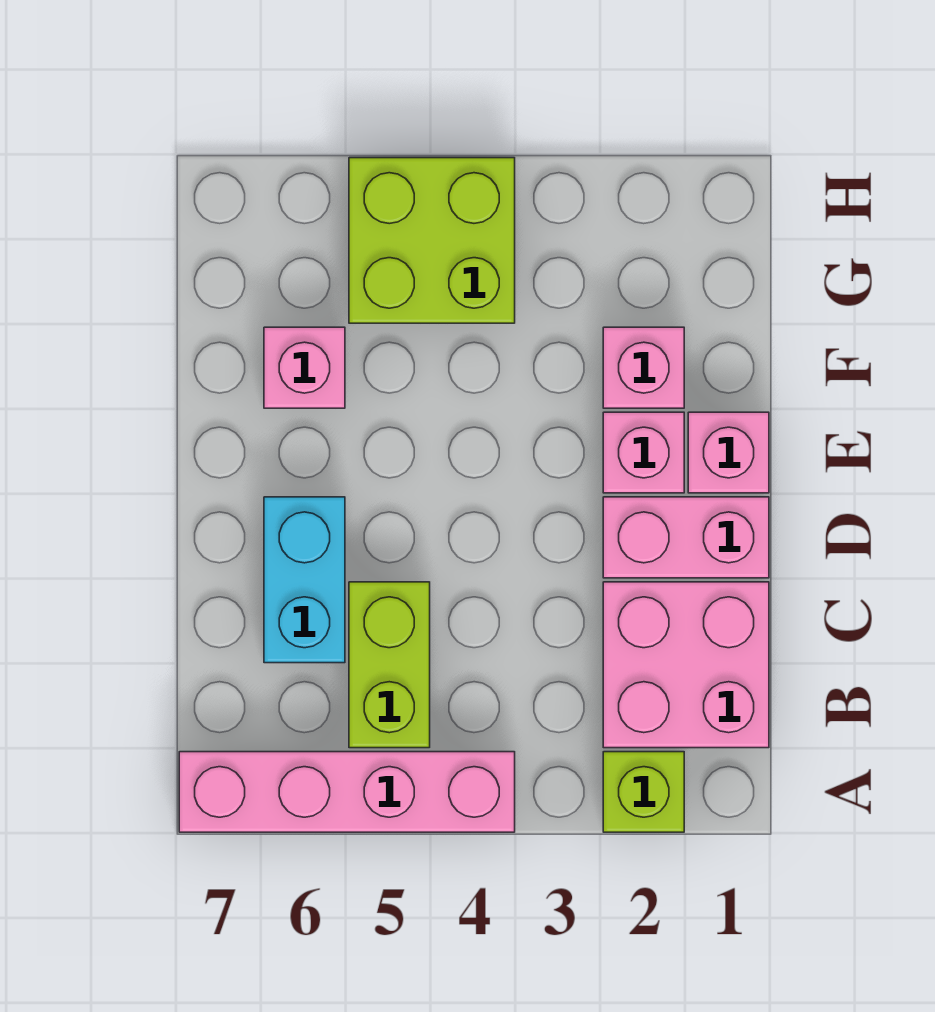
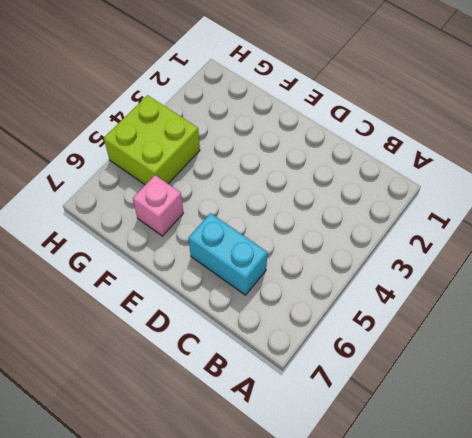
none -> lime brick A2 level 1
none -> pink brick A4:A7 level 1

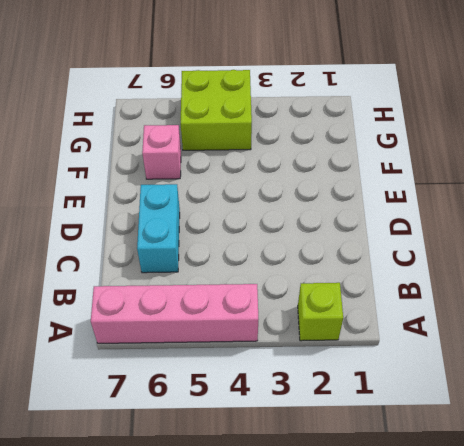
none -> pink brick B1:C2 level 1
none -> lime brick B5:C5 level 1

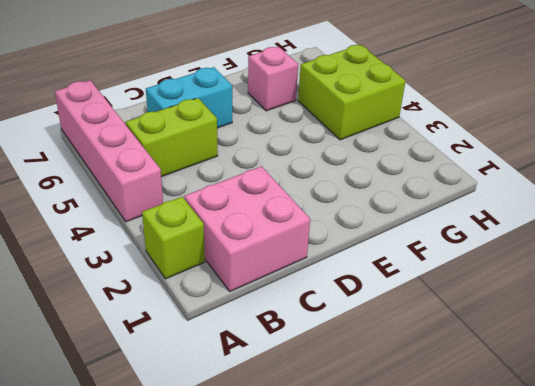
none -> pink brick D1:D2 level 1
none -> pink brick E1 level 1

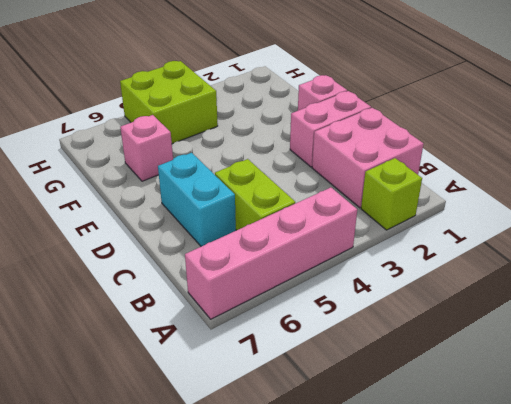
none -> pink brick E2 level 1
none -> pink brick F2 level 1

